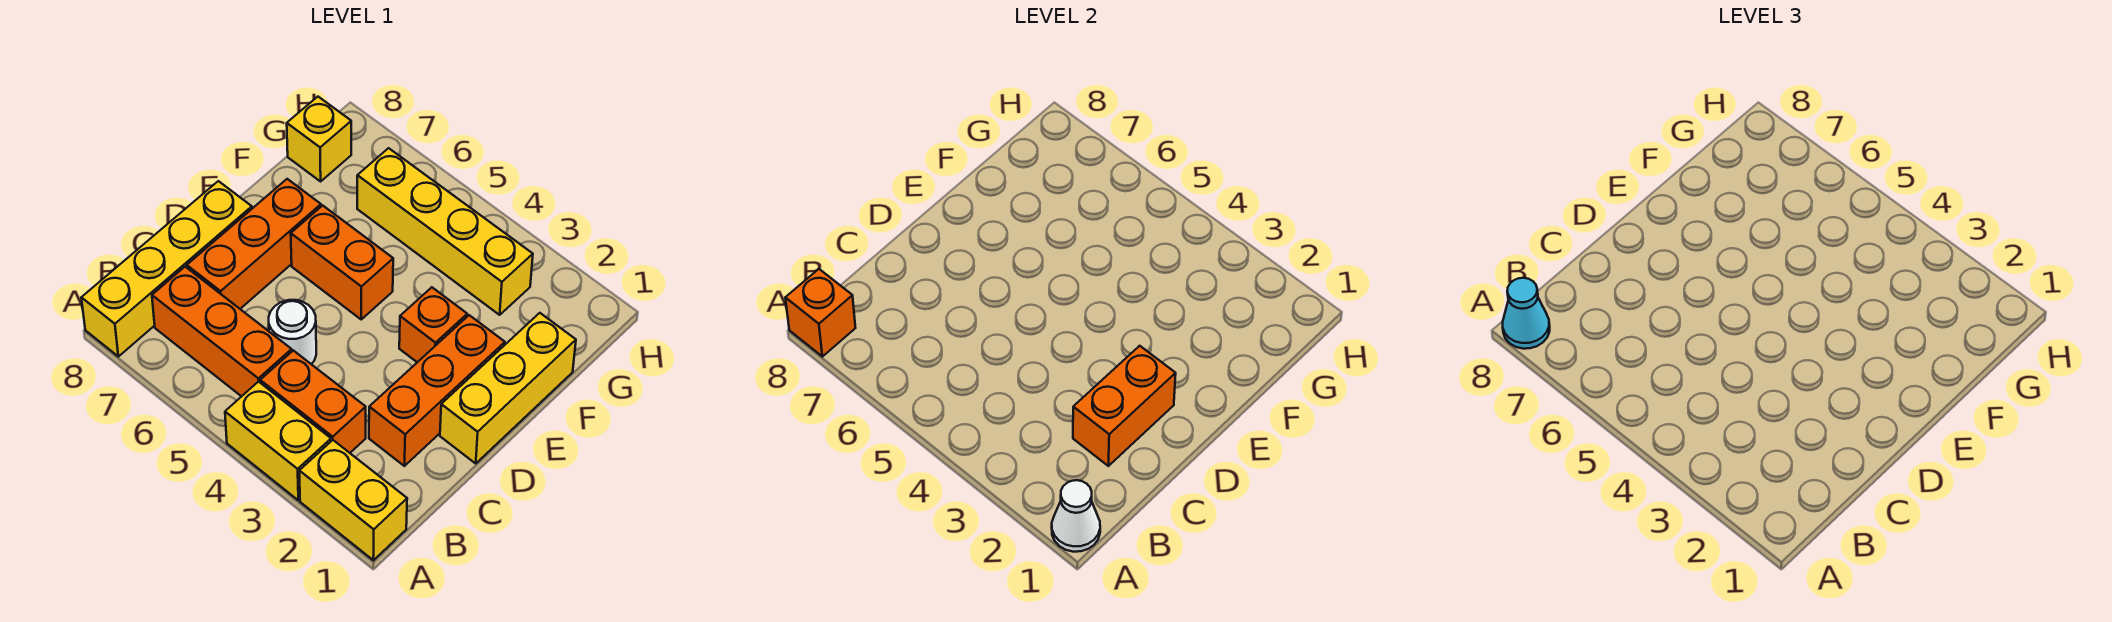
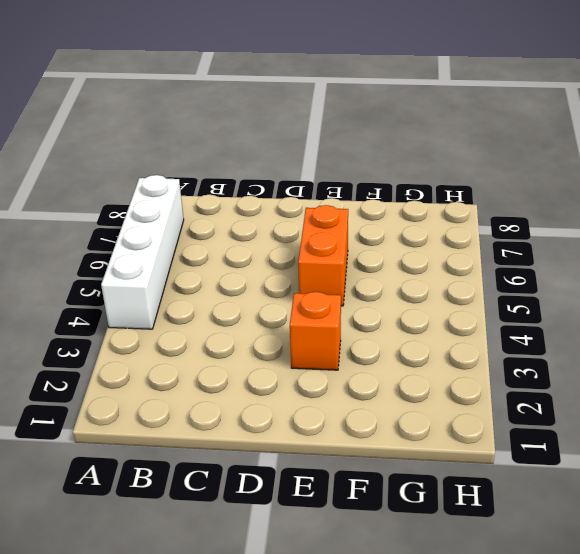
white brick A4:A7 level 1 -> yellow brick A3:A4 level 1
none -> yellow brick A1:A2 level 1
none -> yellow brick A8:D8 level 1
none -> orange brick B3:B4 level 1

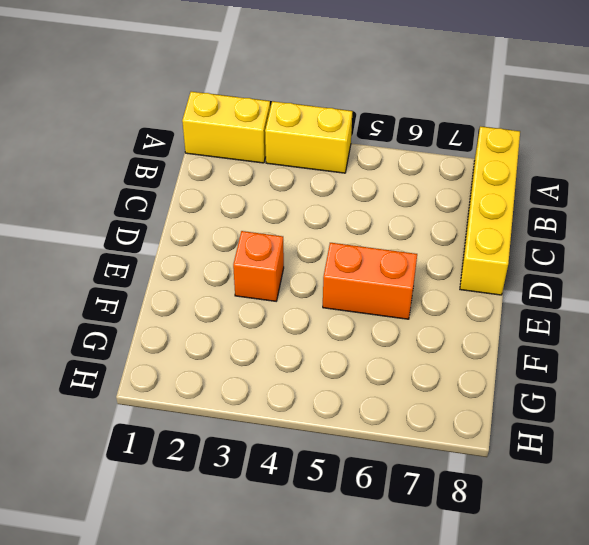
none -> orange brick B3:B4 level 1
none -> orange brick B5:B7 level 1
none -> orange brick C2:E2 level 1

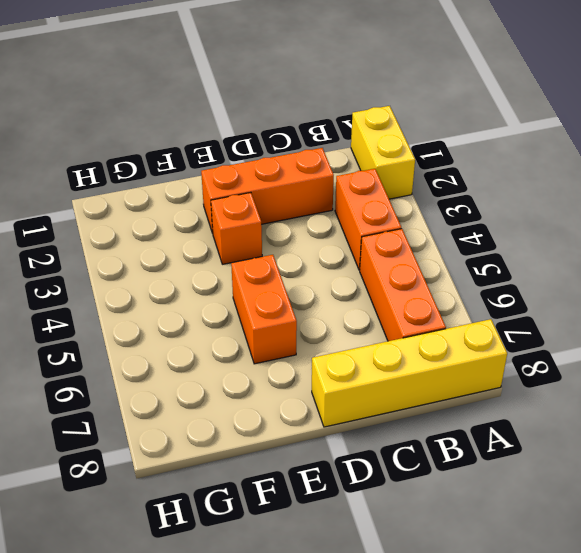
none -> yellow brick A3:A4 level 1
none -> white round brick C5 level 1
none -> orange brick C7:E7 level 1

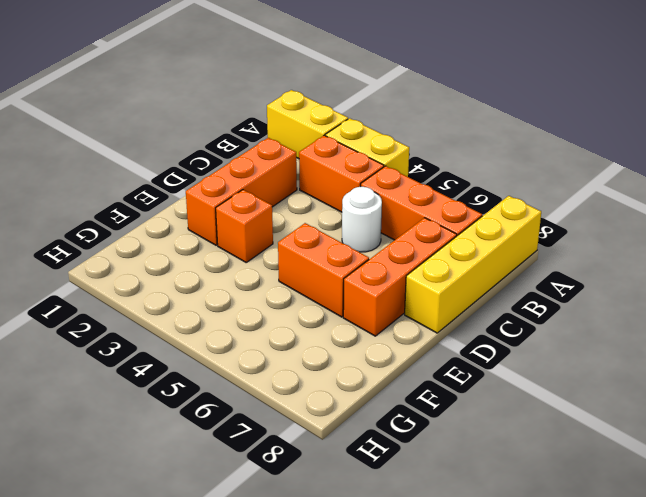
none -> yellow brick D1:F1 level 1
none -> yellow brick G3:G6 level 1
none -> yellow brick G8 level 1

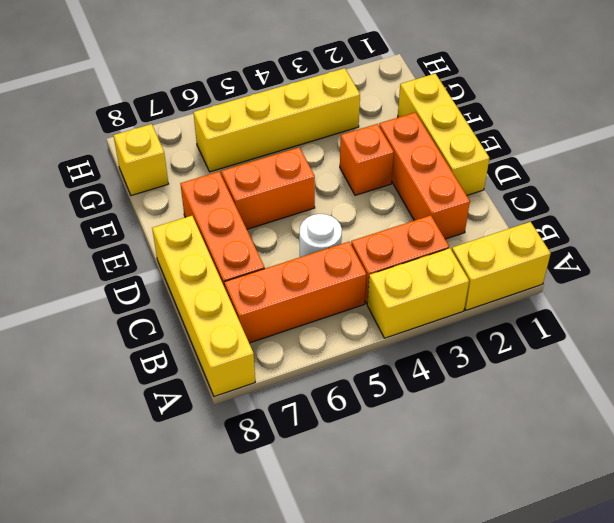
none -> white cone A1 level 2
none -> orange brick A8 level 2
none -> orange brick C2:D2 level 2

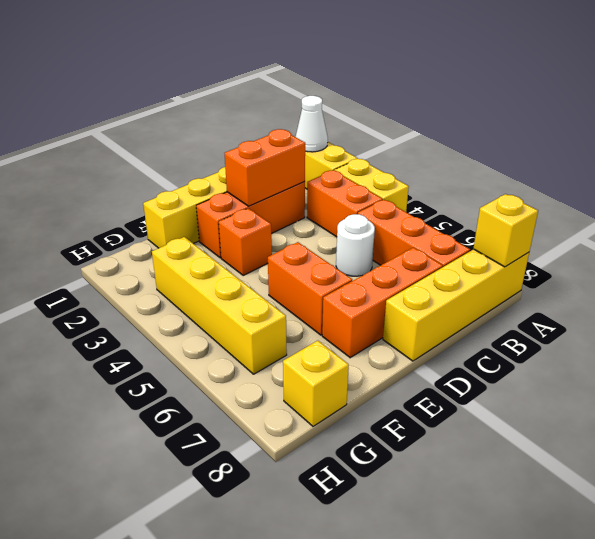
yellow brick A8 level 2 -> orange brick A8 level 2
none -> cyan cone A8 level 3

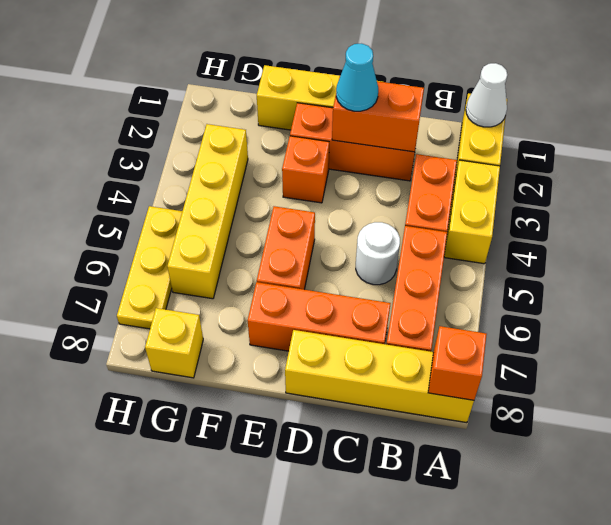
cyan cone D2 level 3 -> cyan cone A8 level 3
yellow plate H5:H7 level 1 -> none

